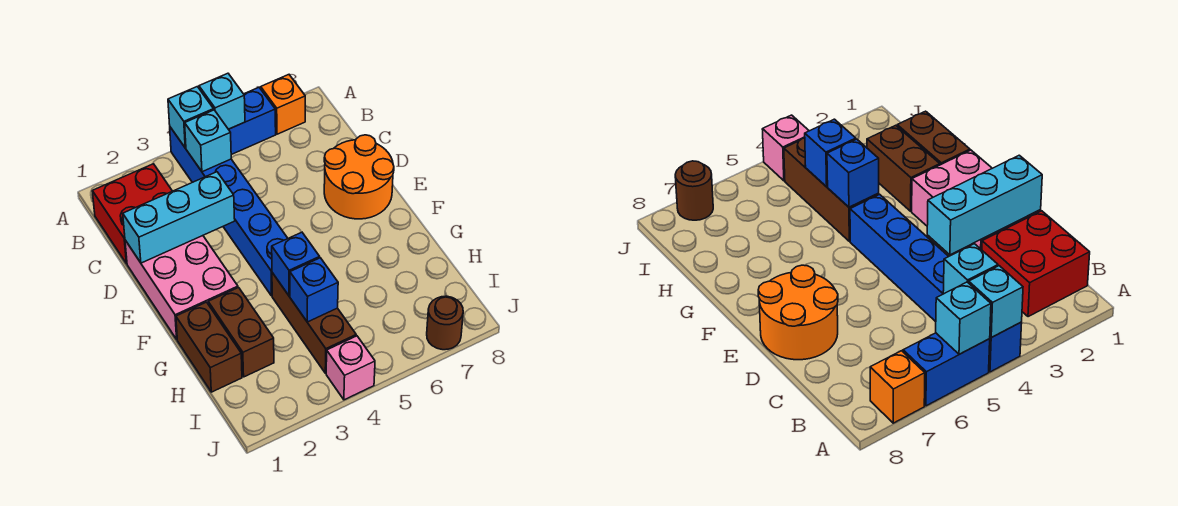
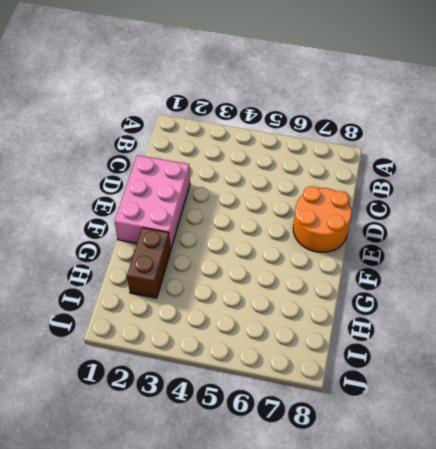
none -> blue brick A4:F4 level 1
none -> blue brick A5:A6 level 1
none -> orange brick A7 level 1

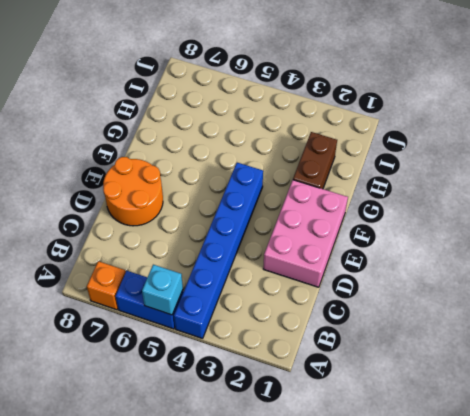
none -> red brick B1:C2 level 1
none -> brown brick G1:H1 level 1
none -> brown brick G4:I4 level 1

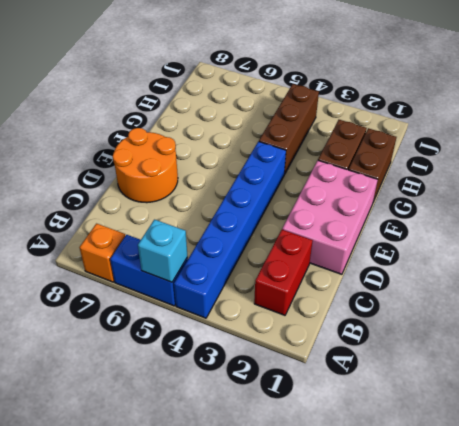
red brick B2:C2 level 1 -> red brick B1:C2 level 1
none -> pink brick J4 level 1
none -> brown round brick J7 level 1
none -> cyan brick A4 level 2

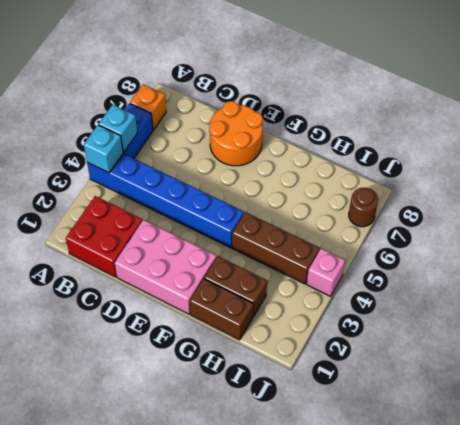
none -> cyan brick B4 level 2
none -> cyan brick D1:D3 level 2
none -> blue brick G4 level 2

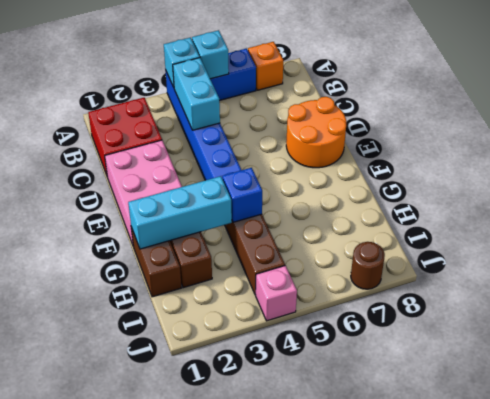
cyan brick B4:C4 level 2 -> cyan brick B4 level 2
cyan brick G1:G3 level 2 -> cyan brick D1:D3 level 2
none -> blue brick H4 level 2

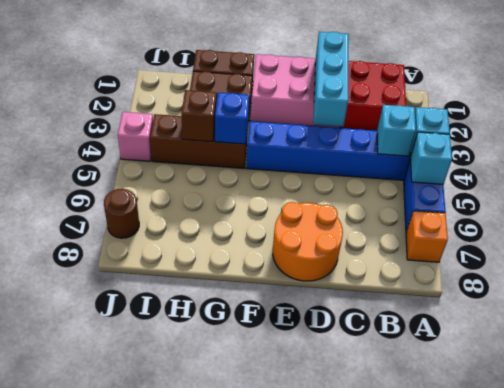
brown brick H4 level 2 -> blue brick H4 level 2

